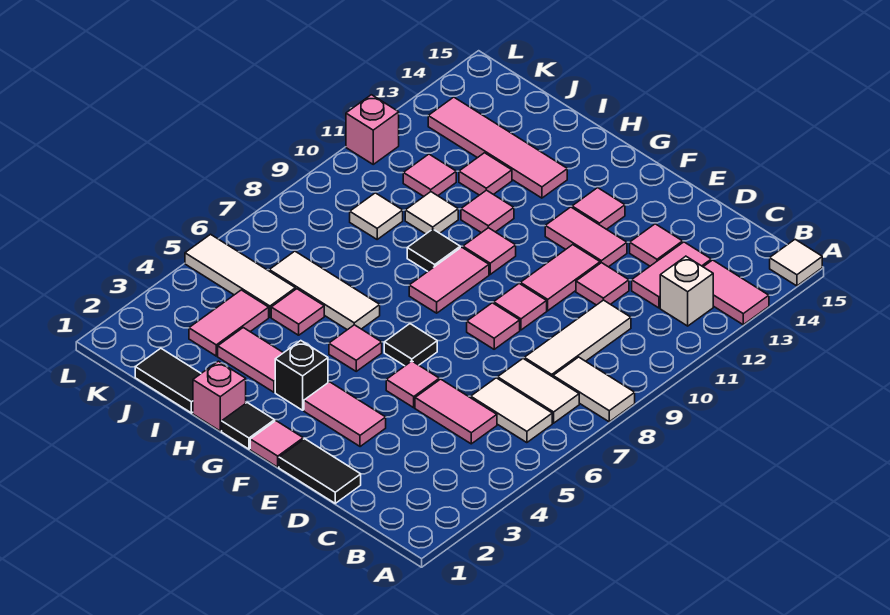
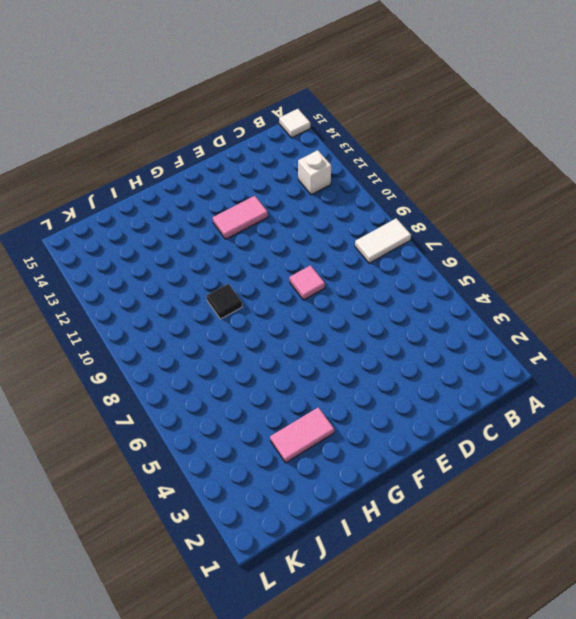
none -> pink tile A13:B13 level 1
none -> white tile B6:C6 level 1
none -> white tile B7:C7 level 1
none -> pink tile C5:D5 level 1

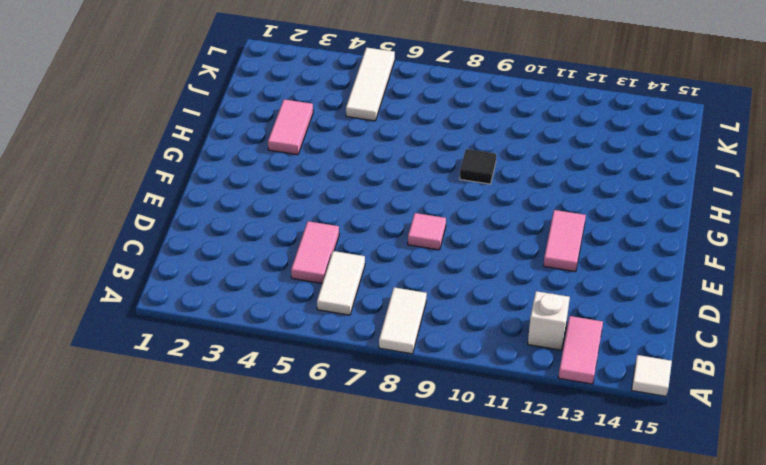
none -> white tile B7:C7 level 1
none -> white tile C8:C10 level 1
none -> pink tile C12:C13 level 1
none -> black tile D1:E1 level 1

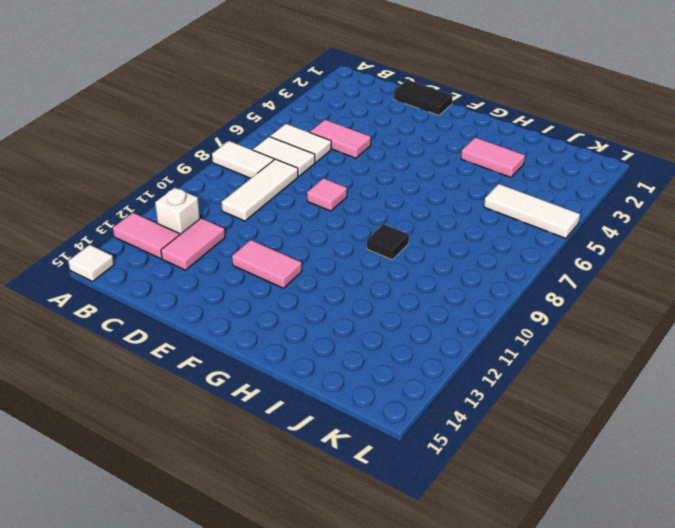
none -> pink tile D11 level 1
none -> pink tile D13 level 1
none -> pink tile E3:F3 level 1
none -> pink tile E5 level 1

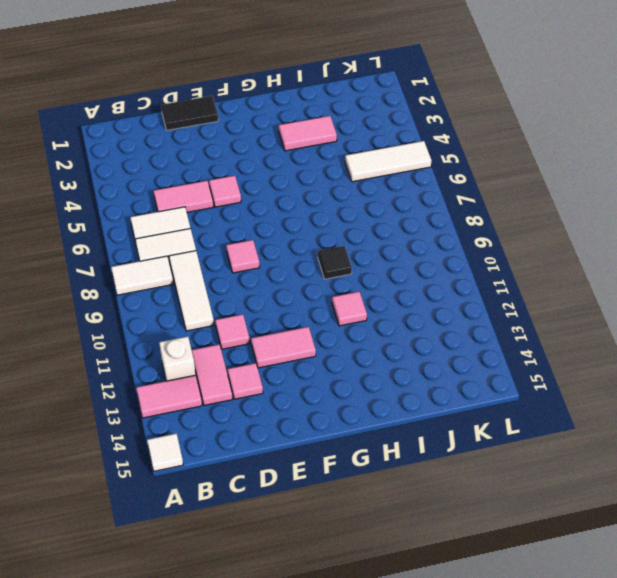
none -> pink tile E3:F3 level 1
none -> pink tile E9 level 1
none -> pink tile E10:E11 level 1
none -> pink tile F1 level 1

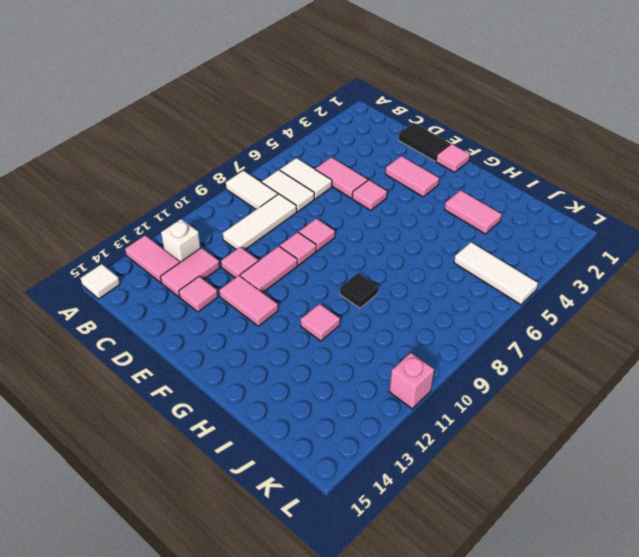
none -> black tile F6 level 1
none -> pink tile F13 level 1
none -> black tile G1 level 1
none -> black brick G3 level 1

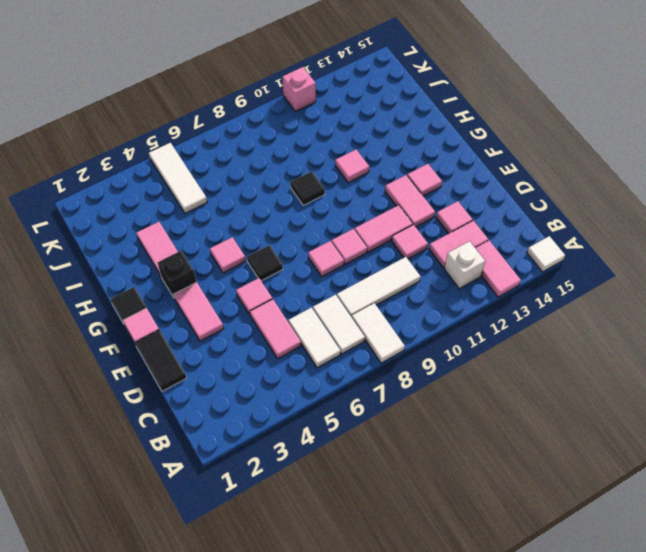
none -> pink tile G8:G9 level 1
none -> pink tile G10 level 1
none -> pink brick H1 level 1
none -> white tile H6:J6 level 1

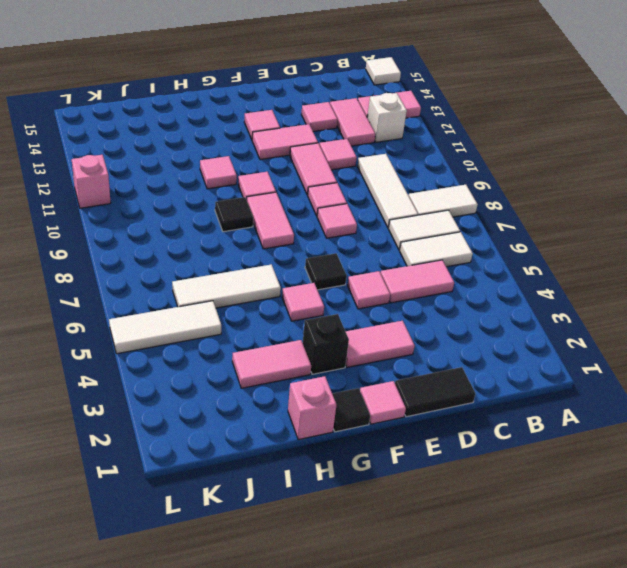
none -> pink tile H13:K13 level 1
none -> black tile I1:J1 level 1
none -> pink tile I5 level 1
none -> white tile I10 level 1

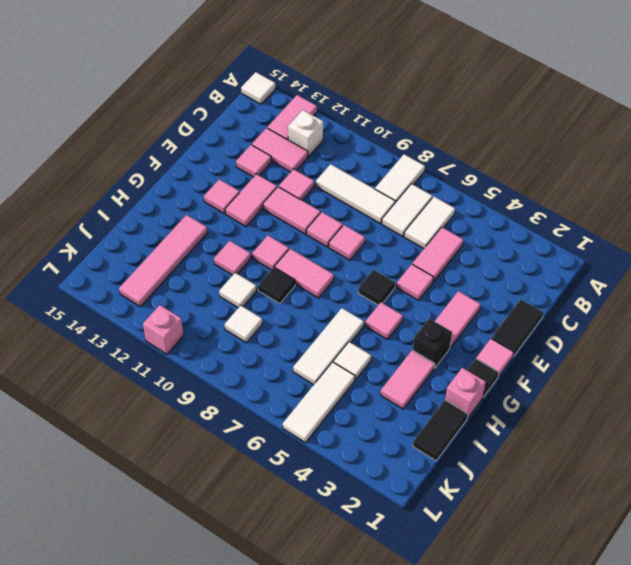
white tile I5 level 1 -> pink tile I5 level 1
none -> pink tile I12 level 1
none -> pink tile J3:J4 level 1
none -> pink tile J11 level 1

